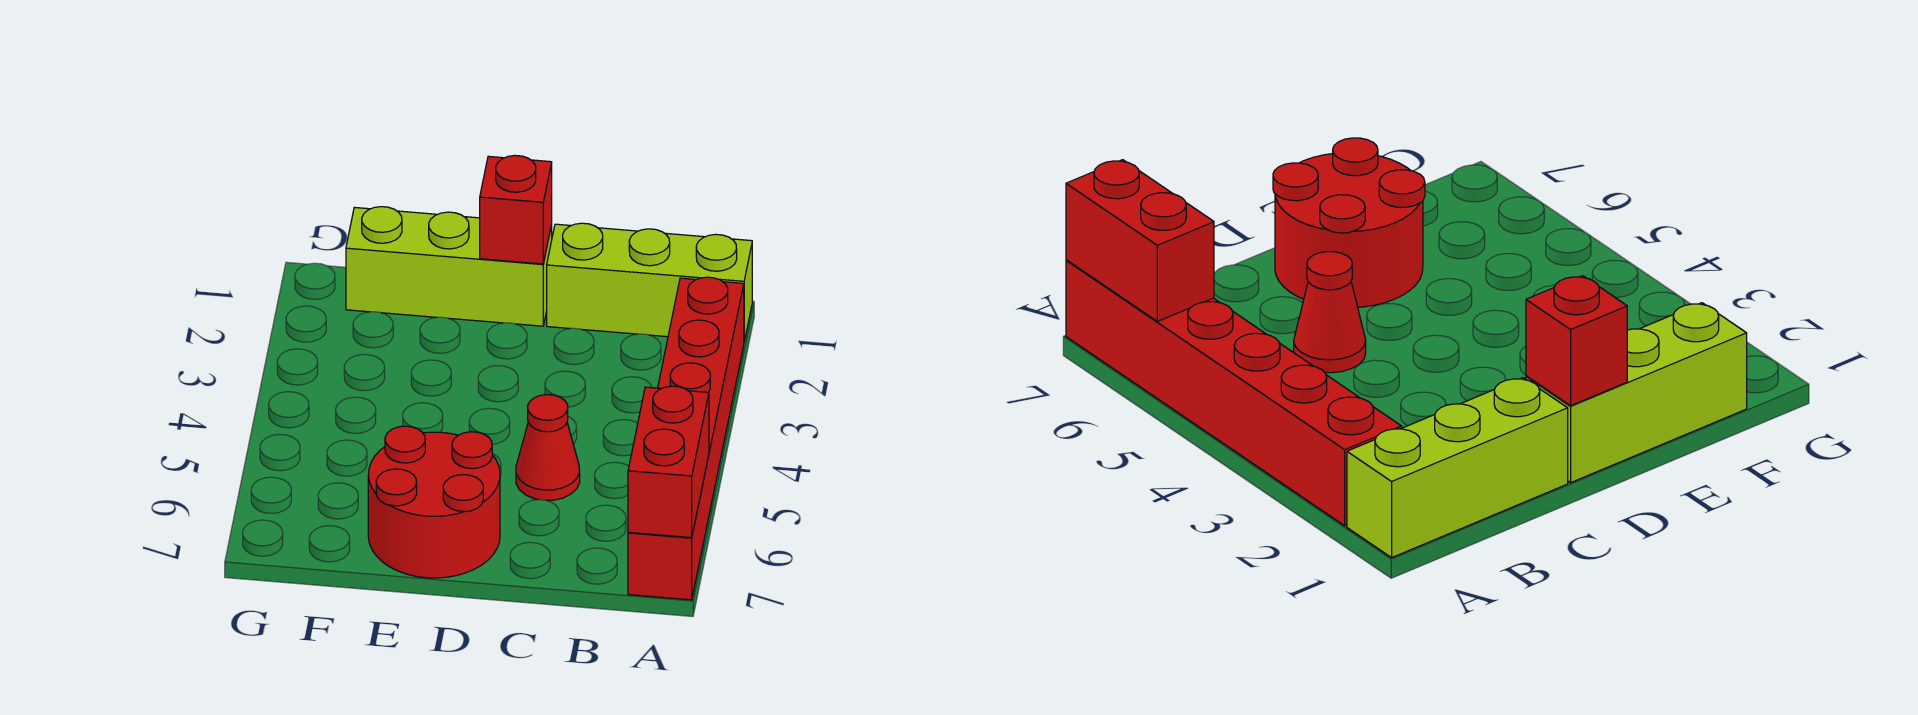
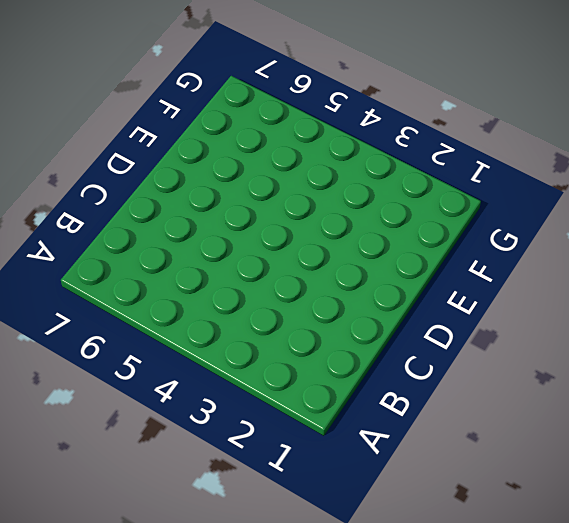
none -> lime brick A1:C1 level 1
none -> red brick A2:A7 level 1

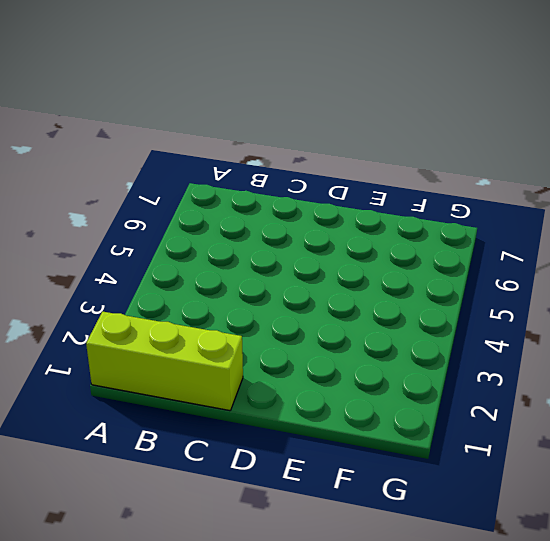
none -> red brick A2:A7 level 1
none -> red cone C5 level 1

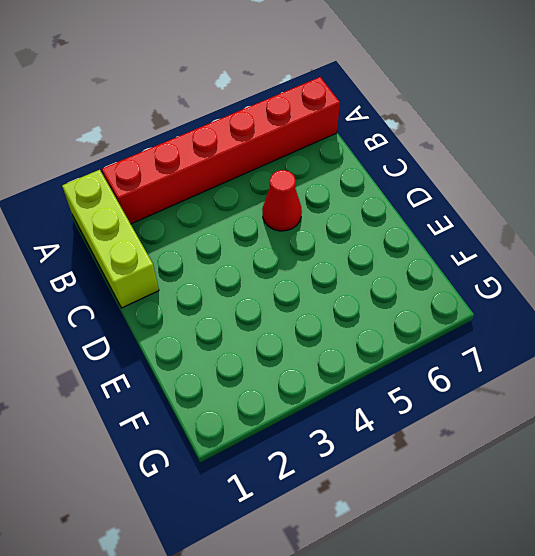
none -> lime brick D1:F1 level 1
none -> red round brick D6:E7 level 1

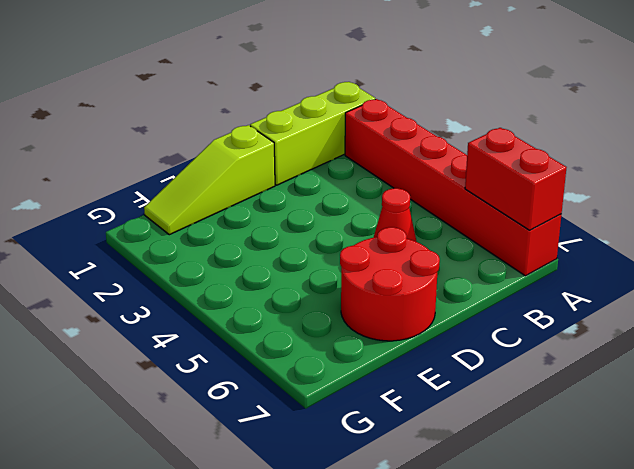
lime slope D1:F1 level 1 top D -> lime brick D1:F1 level 1
none -> red brick D1 level 2

